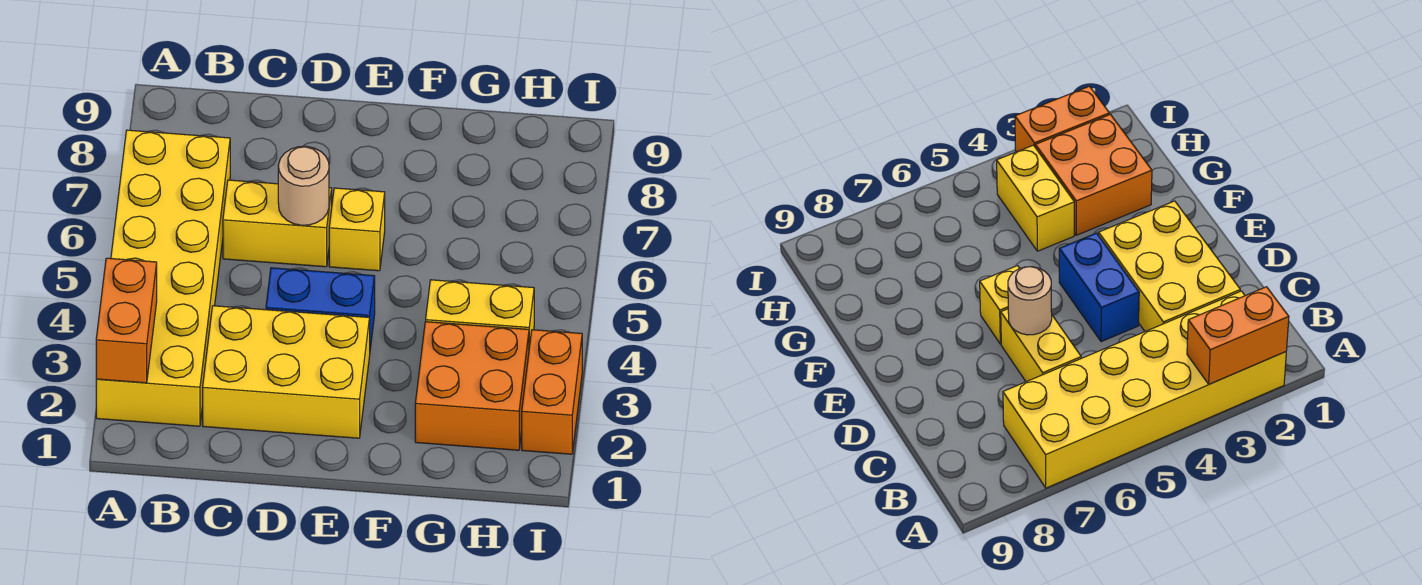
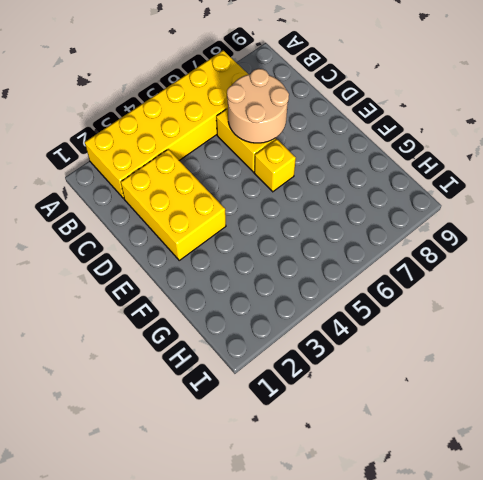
tan round brick C6:D7 level 2 -> tan round brick D6 level 2
none -> blue brick D4:E4 level 1
none -> orange brick G2:H3 level 1

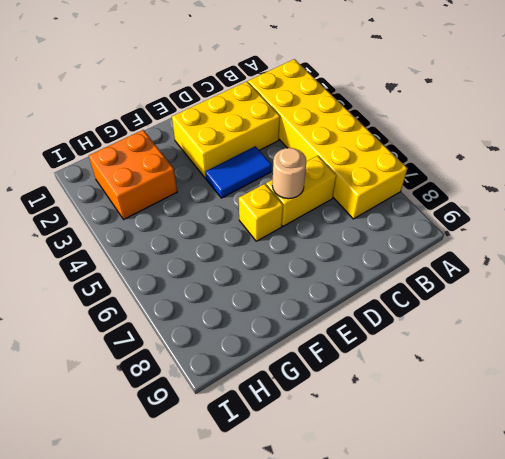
blue tile D4:E4 level 1 -> blue brick D4:E4 level 1
none -> yellow brick G4:H4 level 1
none -> orange brick I2:I3 level 1

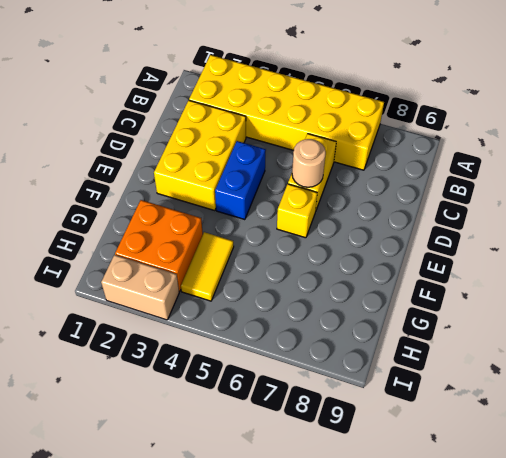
yellow tile G4:H4 level 1 -> yellow brick G4:H4 level 1
tan brick I2:I3 level 1 -> orange brick I2:I3 level 1
none -> orange brick A2:A3 level 2

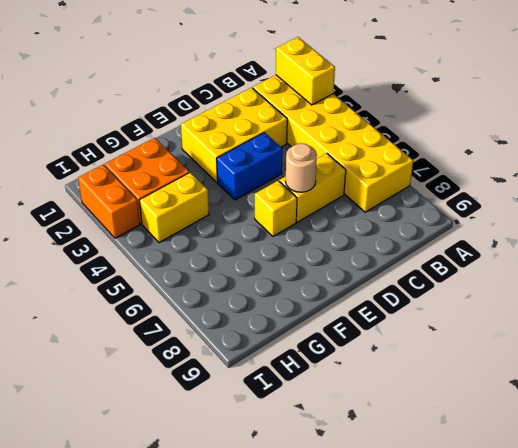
yellow brick A2:A3 level 2 -> orange brick A2:A3 level 2

